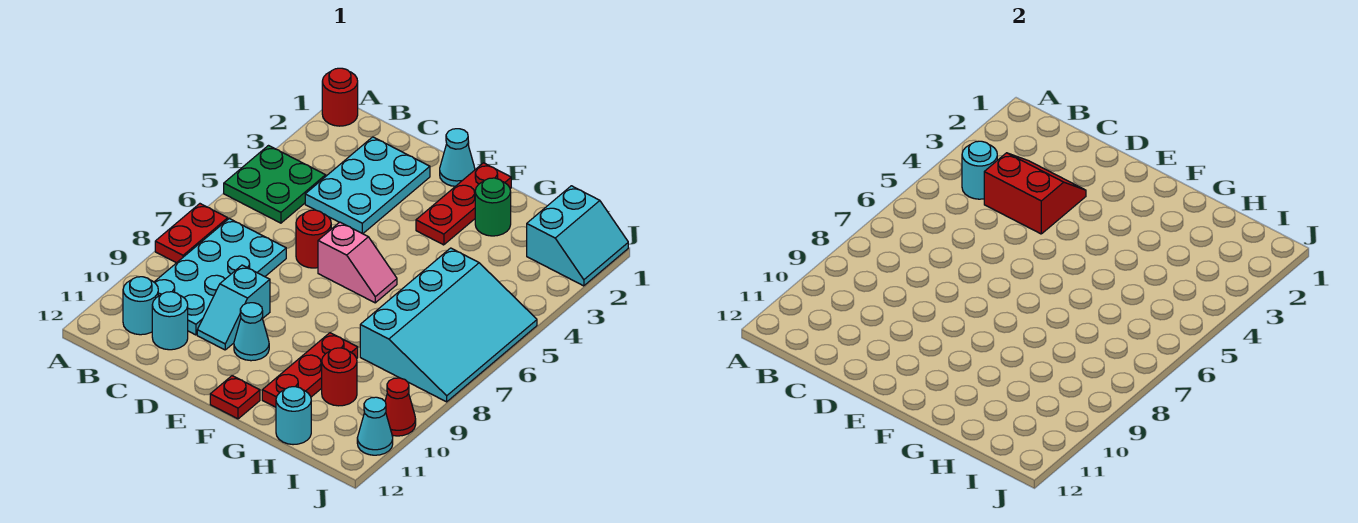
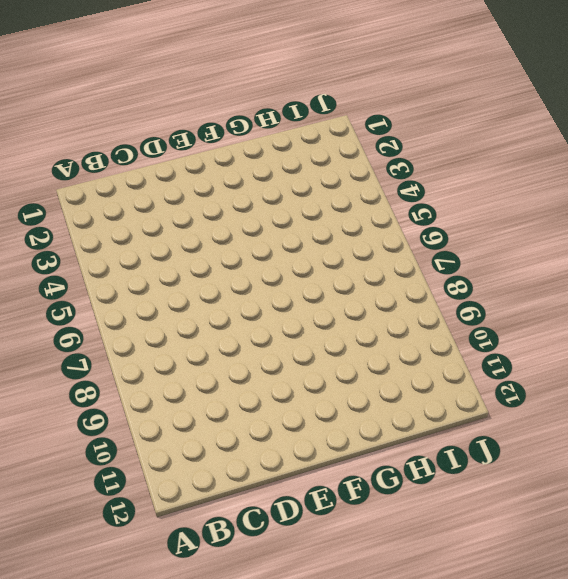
none -> red round brick A1 level 1
none -> green plate A4:B5 level 1
none -> red plate A7:A8 level 1

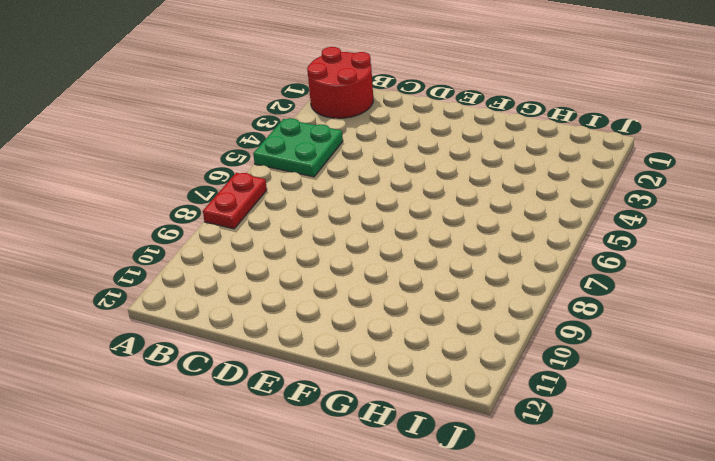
red round brick A1:B2 level 1 -> red round brick A1 level 1
none -> cyan plate B7:C10 level 1
none -> cyan round brick B11 level 1
none -> cyan plate C2:D4 level 1

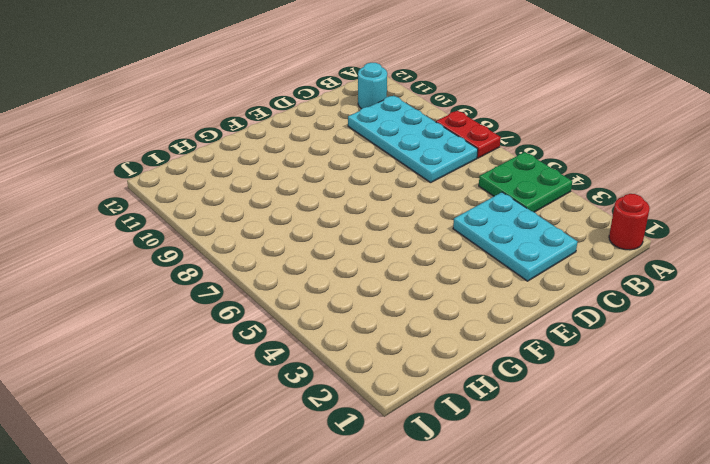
none -> cyan round brick C11 level 1
none -> red round brick D6 level 1
none -> cyan slope D9:D10 level 1 top 9

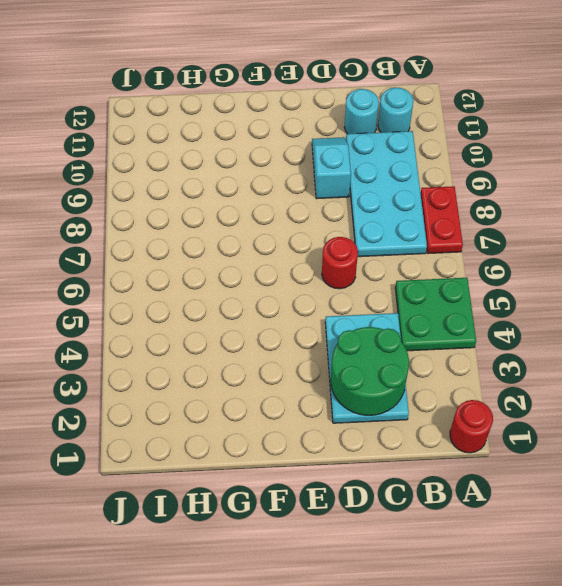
green round brick C2:D3 level 2 -> red slope C3:D4 level 2 top 4
none -> cyan cone E1 level 1
none -> pink slope E6:F6 level 1 top E
none -> cyan cone E10 level 1

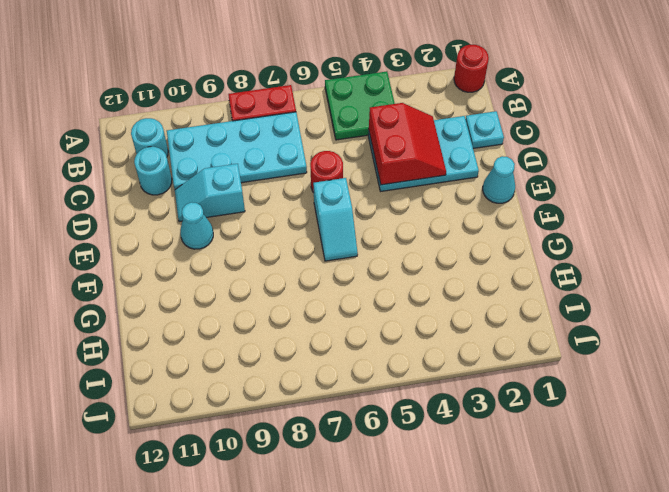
cyan plate C1 level 1 -> none
cyan slope E6:F6 level 1 top E -> pink slope E6:F6 level 1 top E
none -> red plate F1:F3 level 1
none -> red plate F12 level 1
none -> green round brick G2 level 1

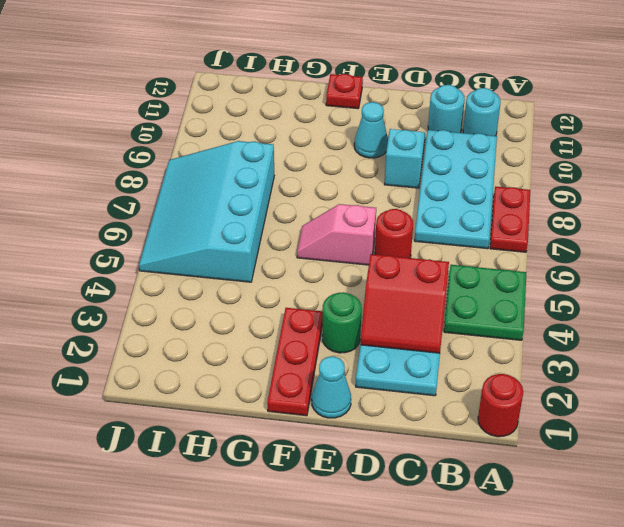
green round brick E3 level 1 -> green round brick G2 level 1
none -> red plate G9:G11 level 1
none -> red round brick H10 level 1
none -> cyan round brick H12 level 1

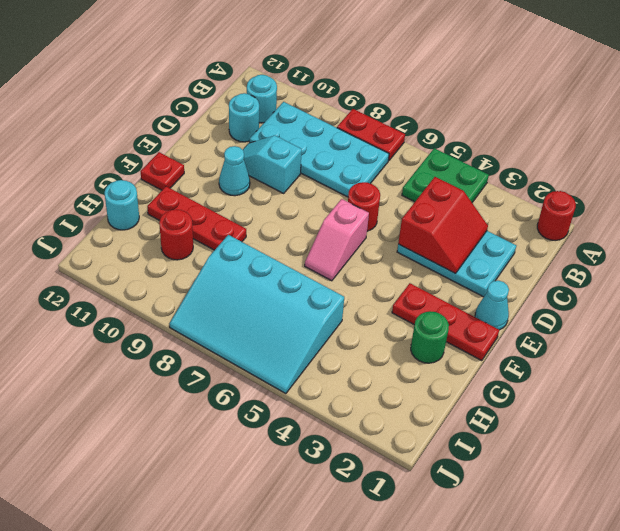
none -> cyan slope I1:J2 level 1 top I
none -> red cone J10 level 1
none -> cyan cone J11 level 1

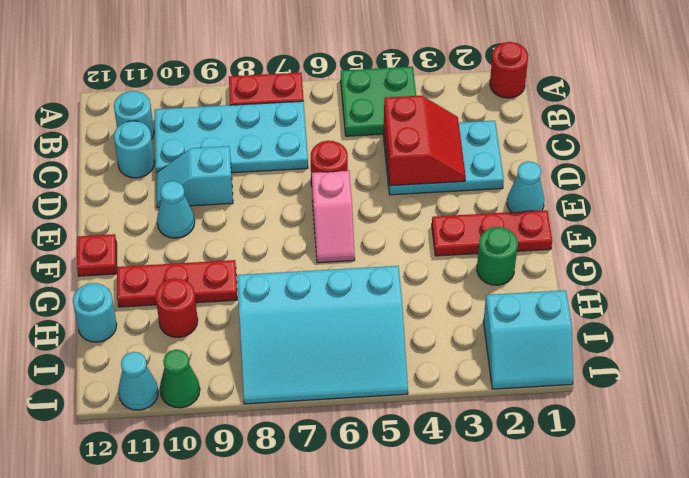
green cone J10 level 1 -> red cone J10 level 1
none -> cyan round brick B4 level 2

